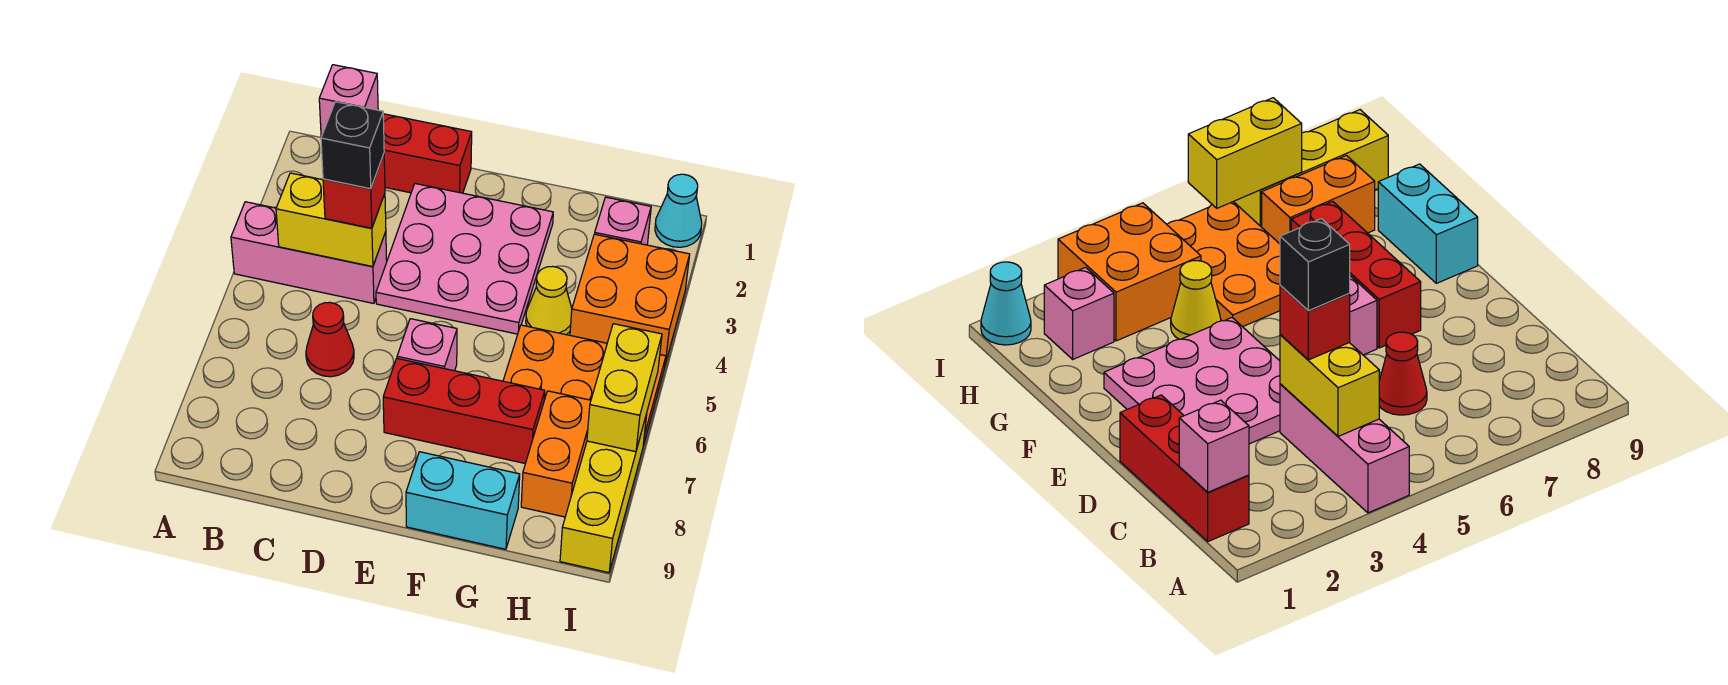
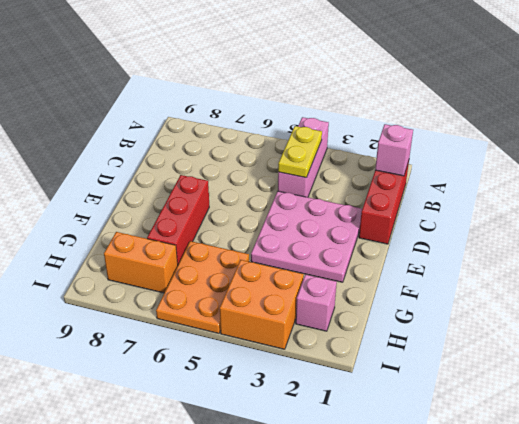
yellow plate B4:C4 level 2 -> yellow brick B4:C4 level 2
none -> red cone C6 level 1
none -> pink brick E6 level 1
none -> cyan brick F9:G9 level 1

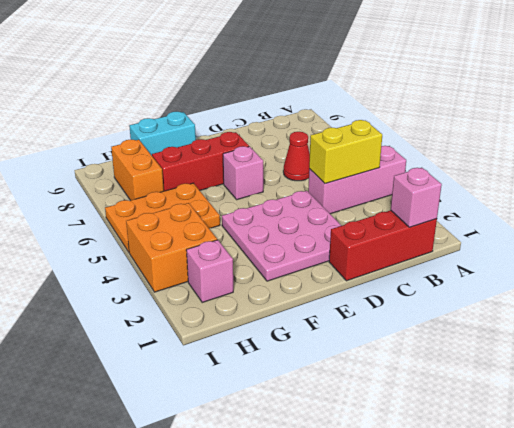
none -> yellow cone G4 level 1
none -> cyan cone I1 level 1
none -> yellow brick I7:I9 level 1

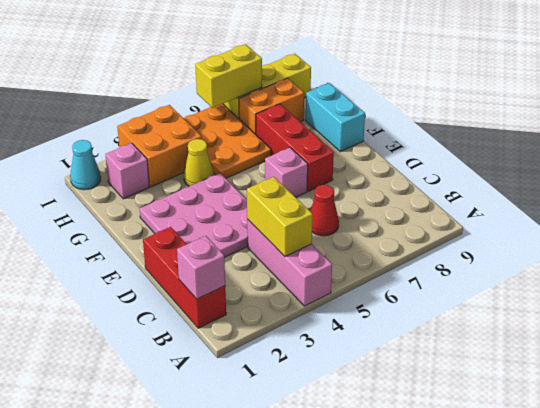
none -> red brick C4 level 3
none -> black brick C4 level 4

